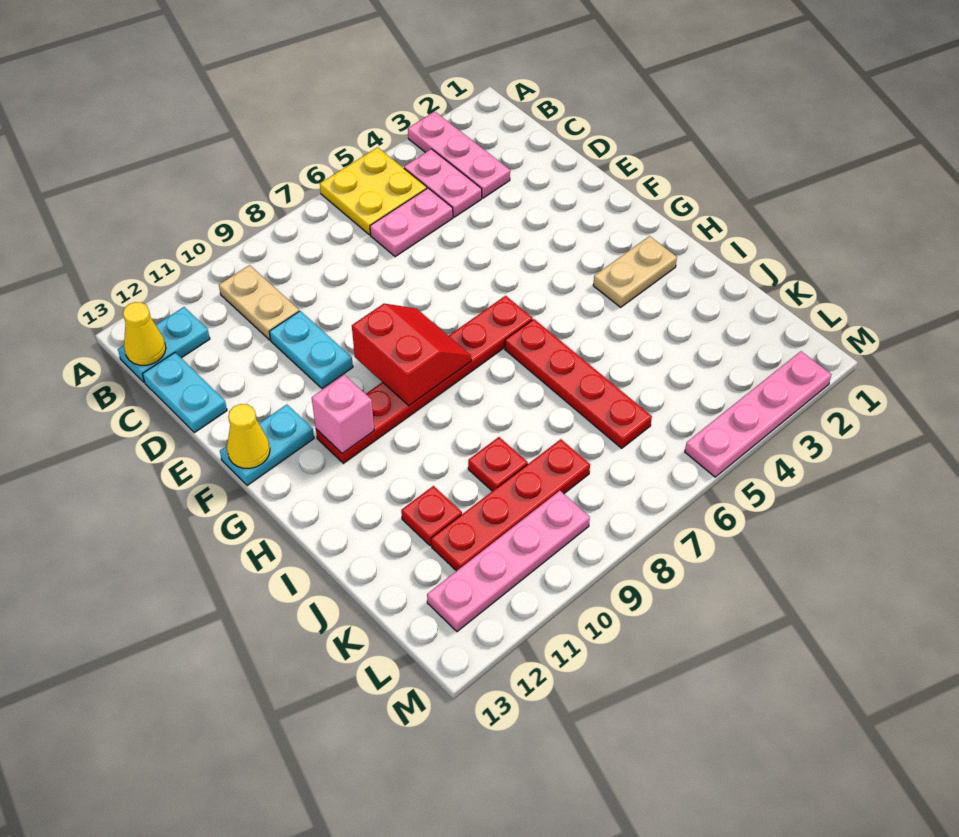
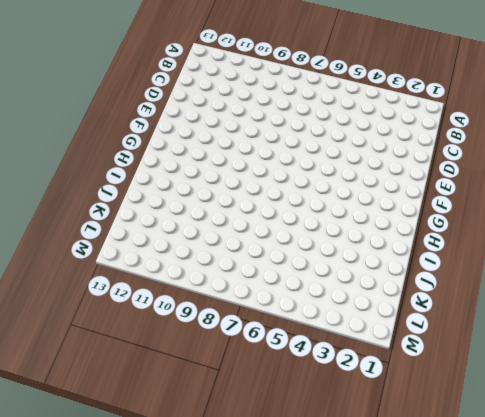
none -> pink plate A3:C3 level 1
none -> yellow plate A5:B6 level 1
none -> pink plate B4:C4 level 1

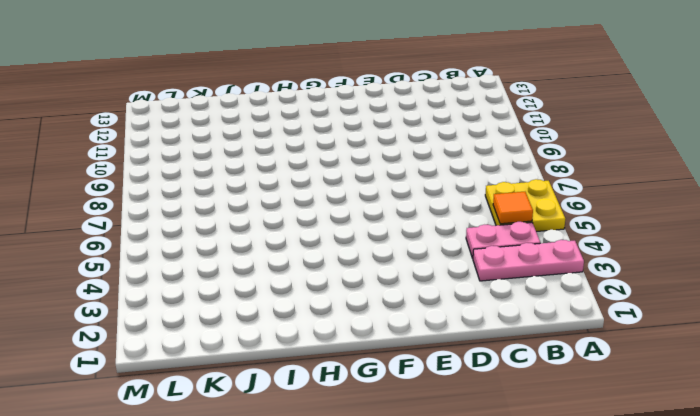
orange tile B5 level 2 -> none
none -> tan plate B10:C10 level 1
none -> cyan plate B12:B13 level 1
none -> pink plate C5:C6 level 1

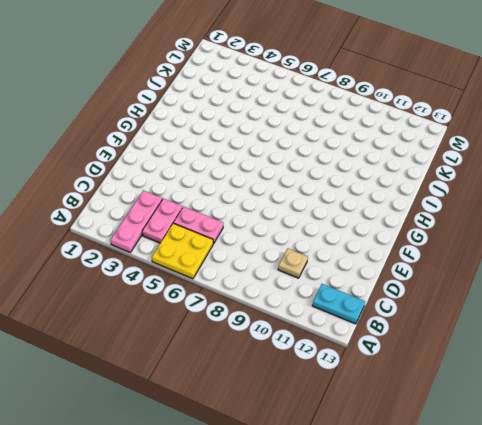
tan plate C10 level 1 -> tan plate B10:C10 level 1
none -> cyan plate C13:D13 level 1
none -> cyan plate D10:E10 level 1
none -> cyan plate F12:F13 level 1

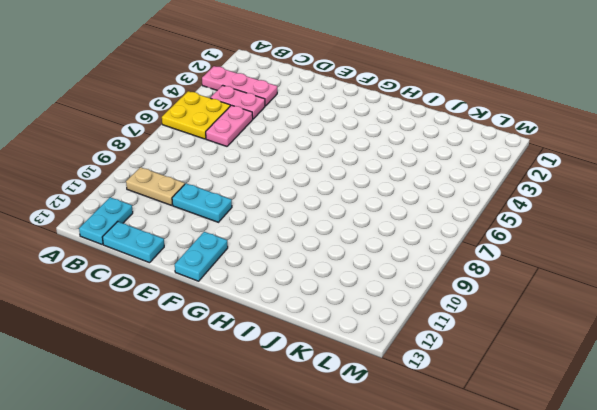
none -> red plate G6:G11 level 1
none -> tan plate H2:H3 level 1
none -> red plate H6:K6 level 1

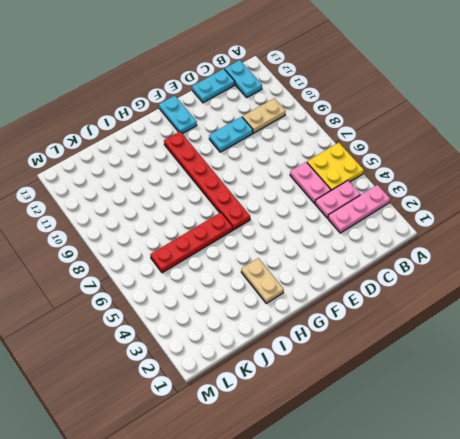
none -> red plate J9 level 1
none -> red plate J11 level 1
none -> red plate K8:K11 level 1

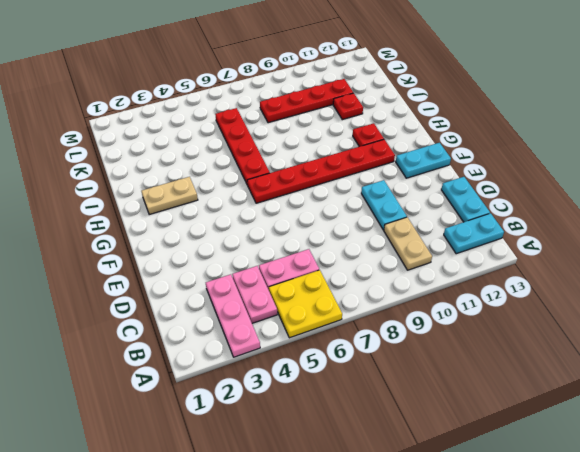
red plate H11 level 1 -> red plate J9 level 1
none -> pink plate L9:L12 level 1
none -> pink plate M2:M5 level 1
none -> yellow cone B13 level 2

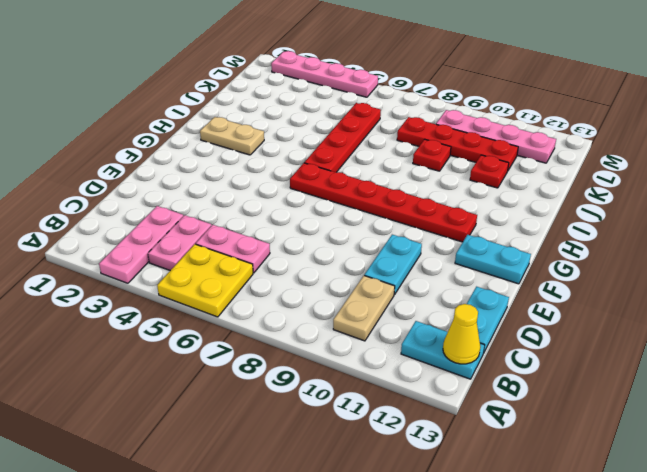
none -> red slope F8:G9 level 2 top 9
none -> yellow cone F13 level 2
none -> pink brick G11 level 2

